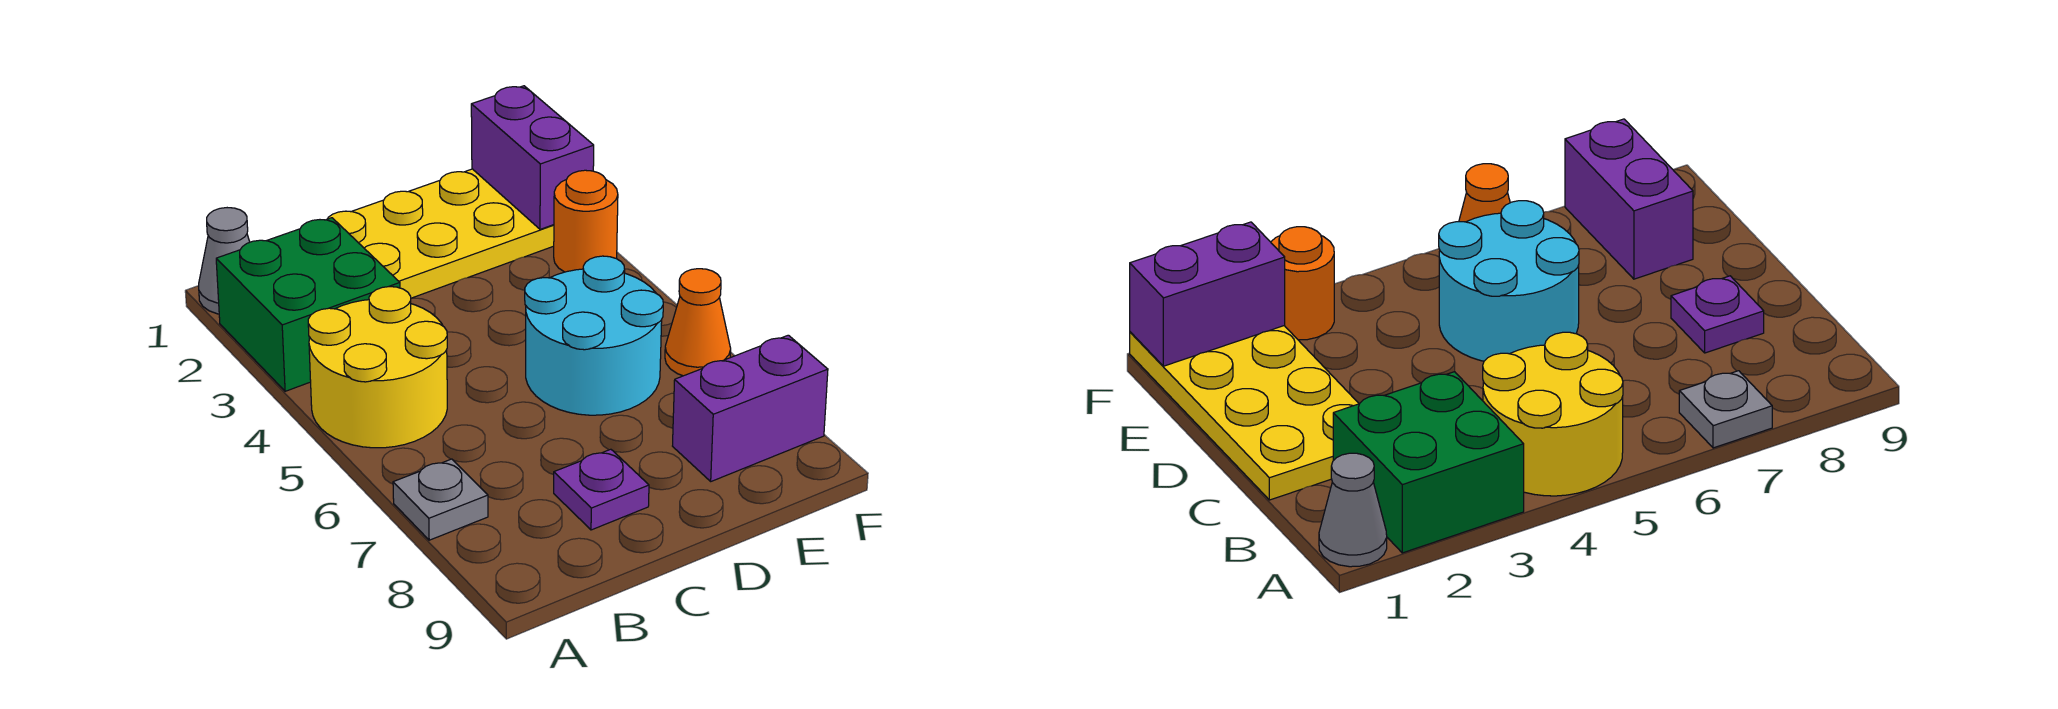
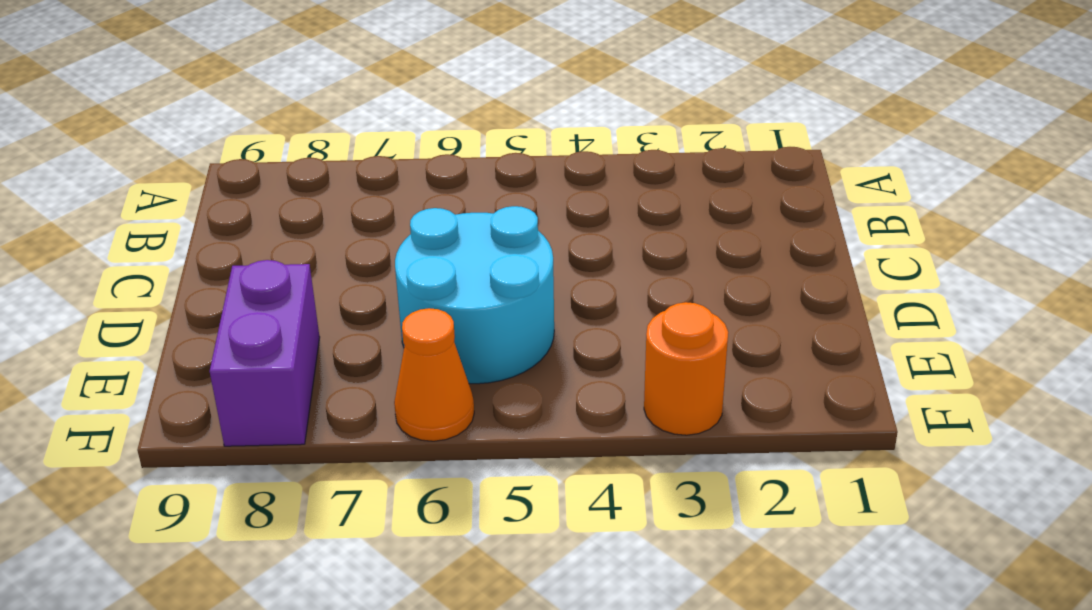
none -> grey cone A1 level 1
none -> green brick A2:B3 level 1

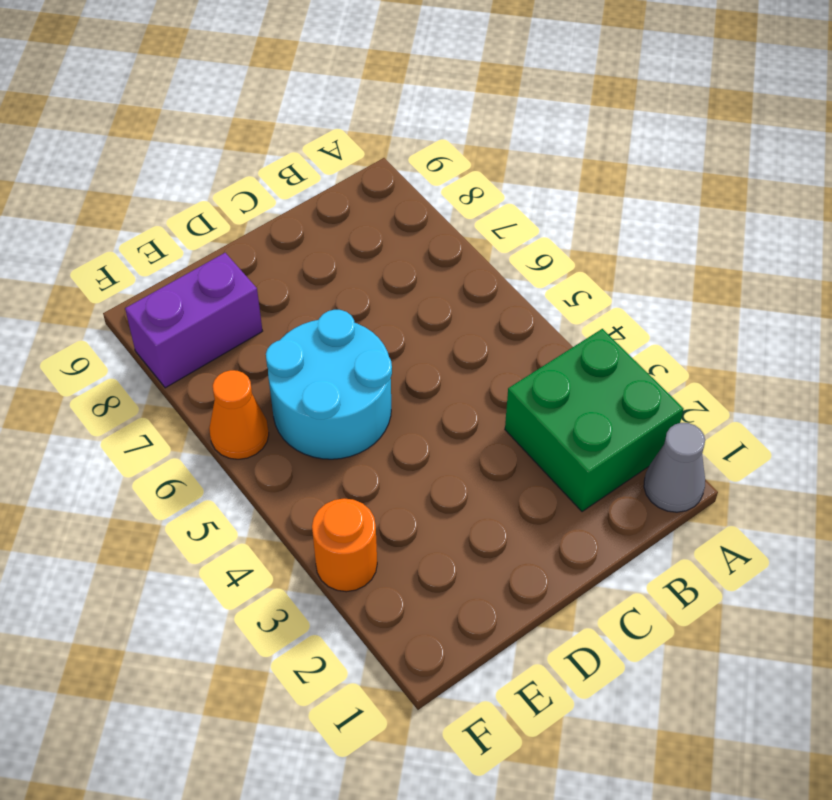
none -> yellow round brick A4:B5 level 1
none -> grey plate A7 level 1

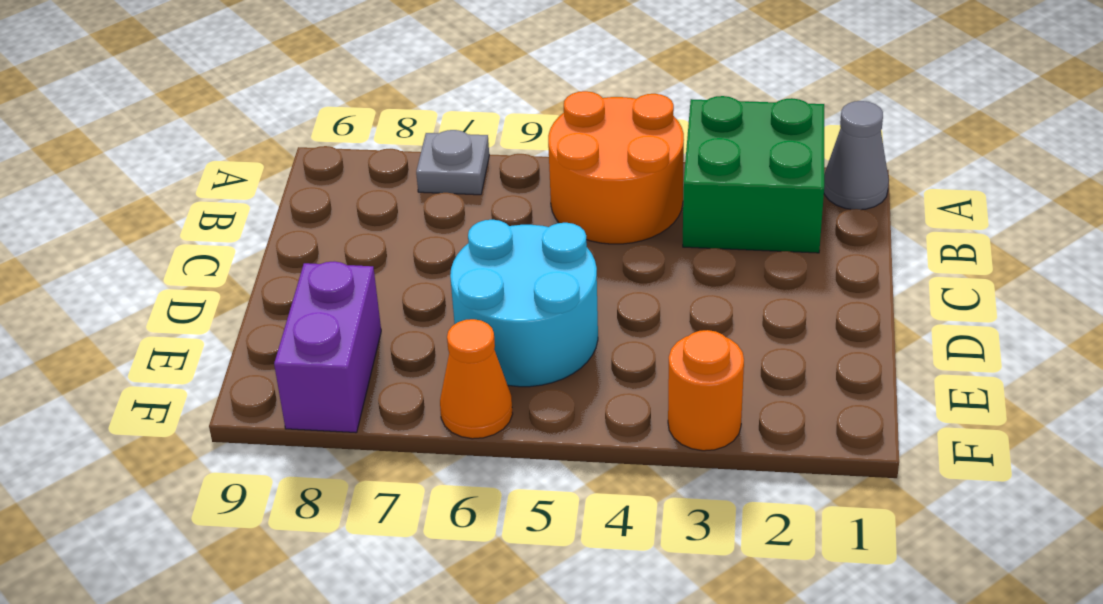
orange round brick A4:B5 level 1 -> yellow round brick A4:B5 level 1
none -> yellow plate C1:F2 level 1
none -> purple plate C8 level 1

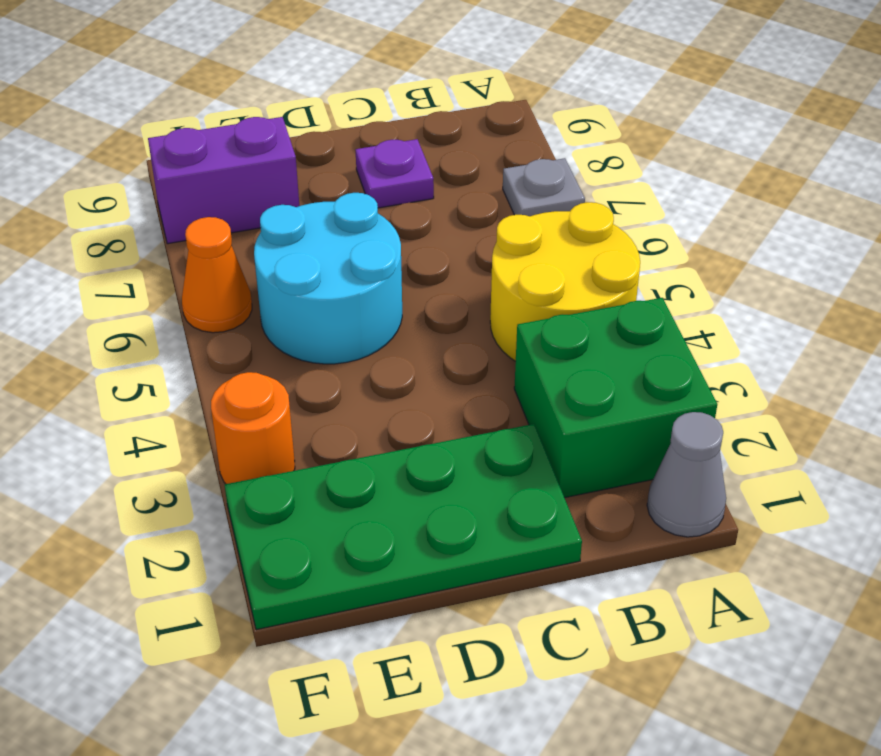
green plate C1:F2 level 1 -> yellow plate C1:F2 level 1
none -> purple brick F1:F2 level 2

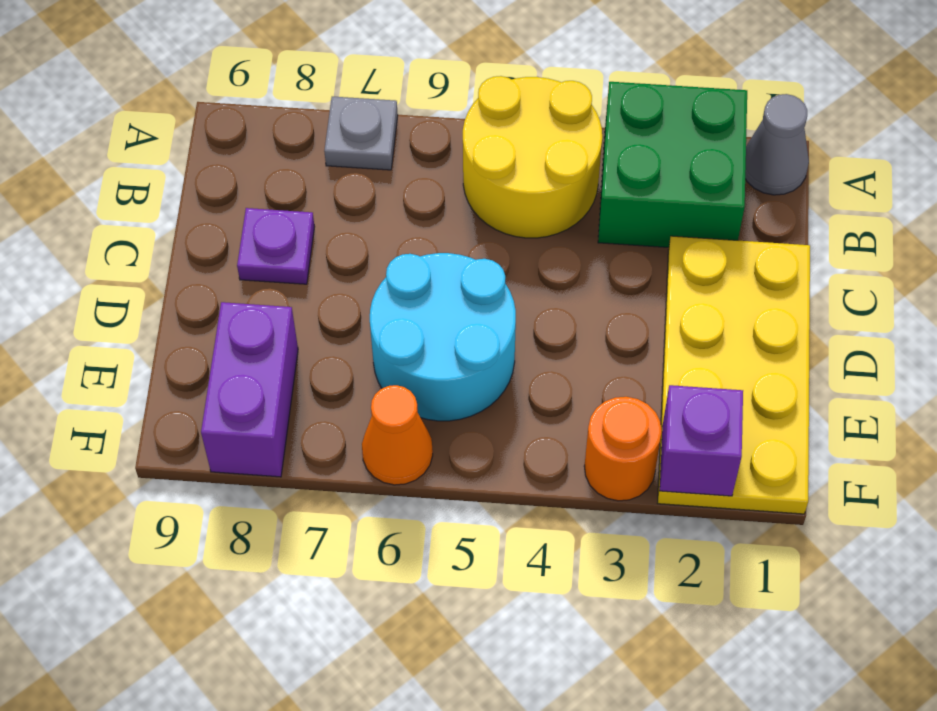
purple brick F2 level 2 -> purple brick F1:F2 level 2

